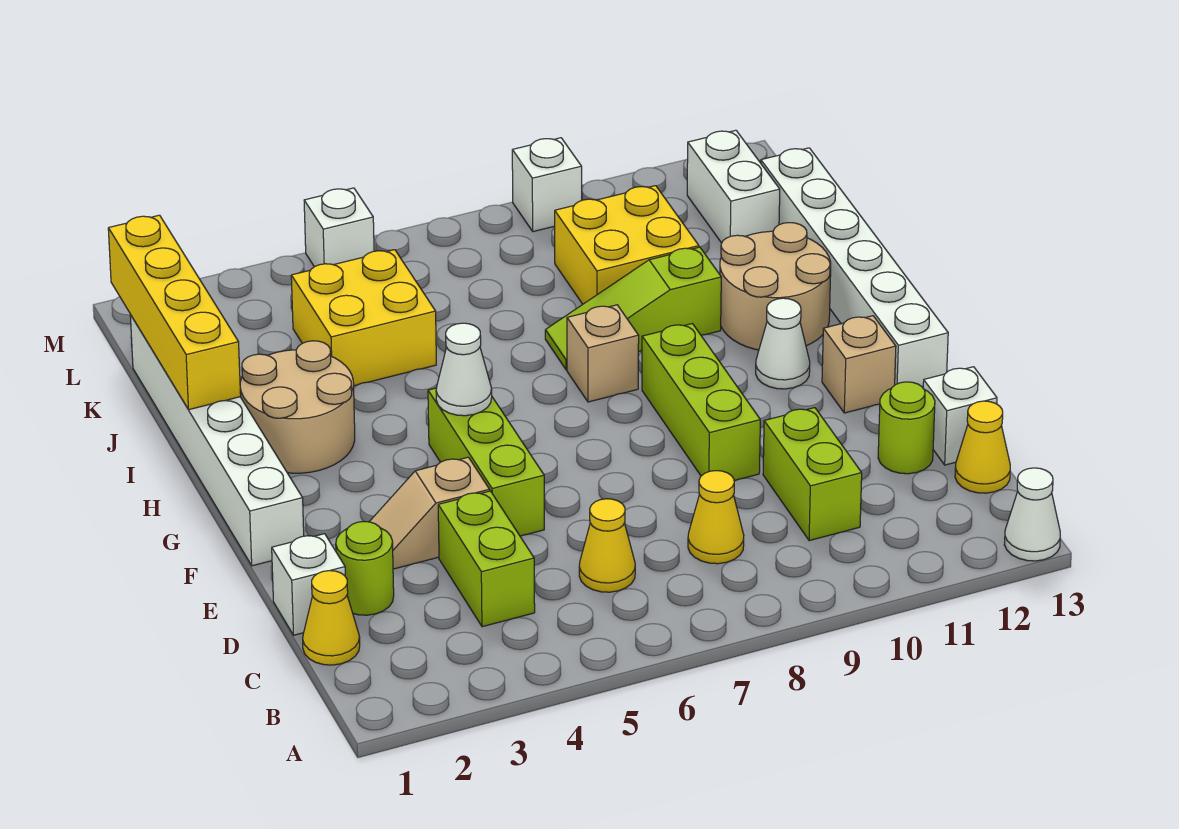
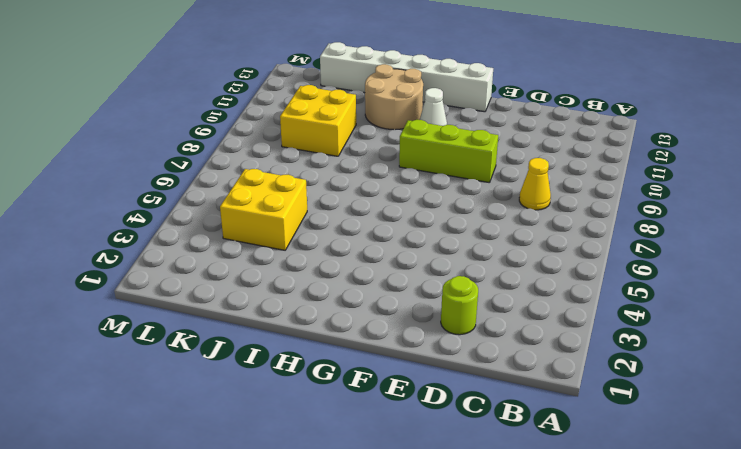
none -> white cone A13 level 1
none -> yellow cone C1 level 1
none -> lime brick C4:D4 level 1

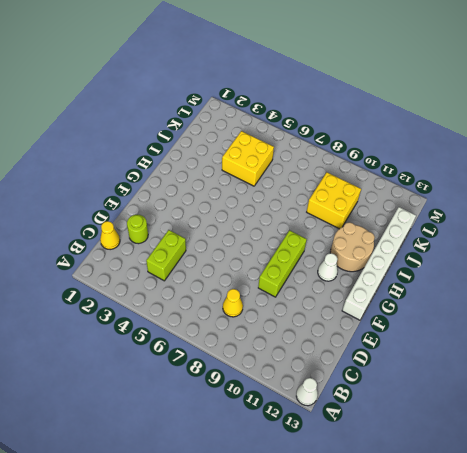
none -> yellow cone C6 level 1
none -> lime brick C10:D10 level 1
none -> yellow cone C13 level 1

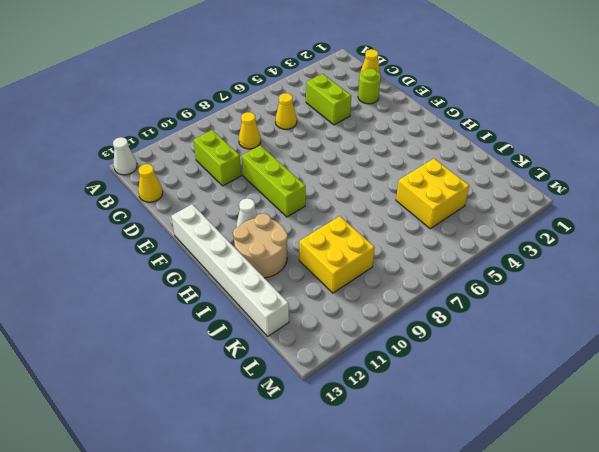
none -> white brick D1 level 1
none -> lime round brick D12 level 1
none -> white brick D13 level 1

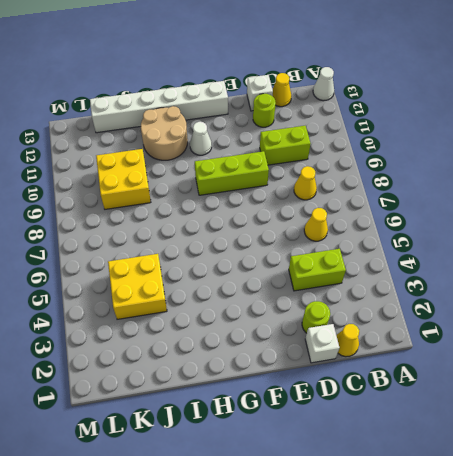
none -> tan slope E3:E4 level 1 top 4
none -> lime brick E5:G5 level 1
none -> white brick F1:K1 level 1

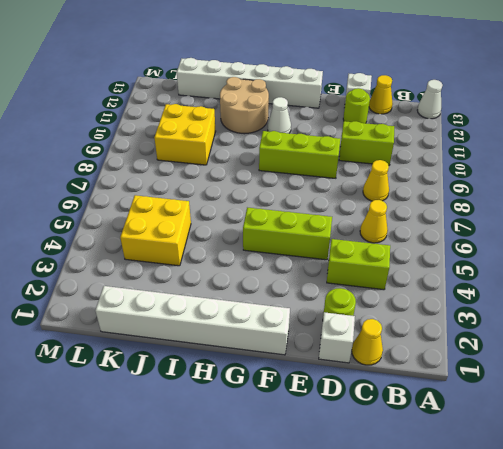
none -> tan slope E3:E4 level 1 top 4
none -> tan brick F12 level 1
none -> tan round brick H2:I3 level 1

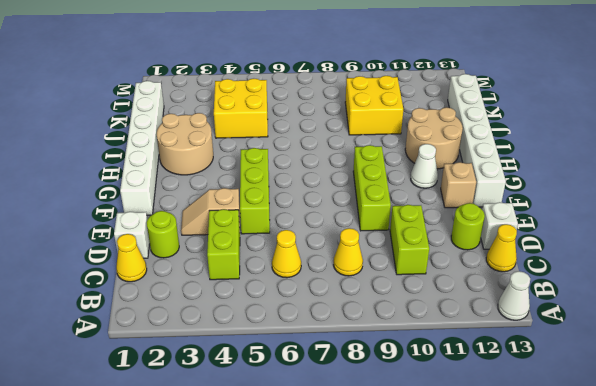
none -> tan brick H8 level 1
none -> lime slope I8:I10 level 1 top 10
none -> white brick K12:L12 level 1

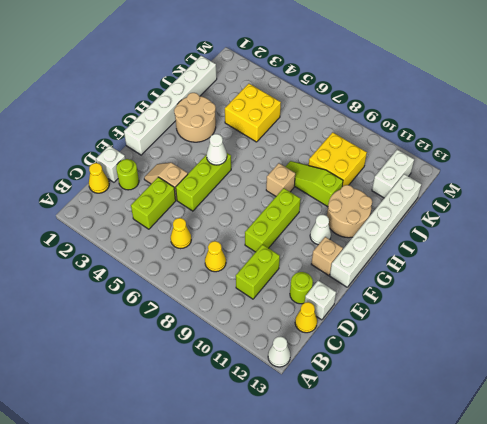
none -> white brick M5 level 1
none -> white brick M9 level 1
none -> yellow brick I1:L1 level 2

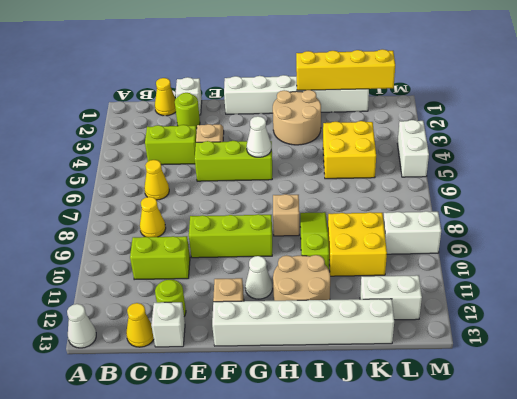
white brick L9:M9 level 1 -> white brick M9 level 1
white brick M4:M5 level 1 -> white brick M5 level 1

